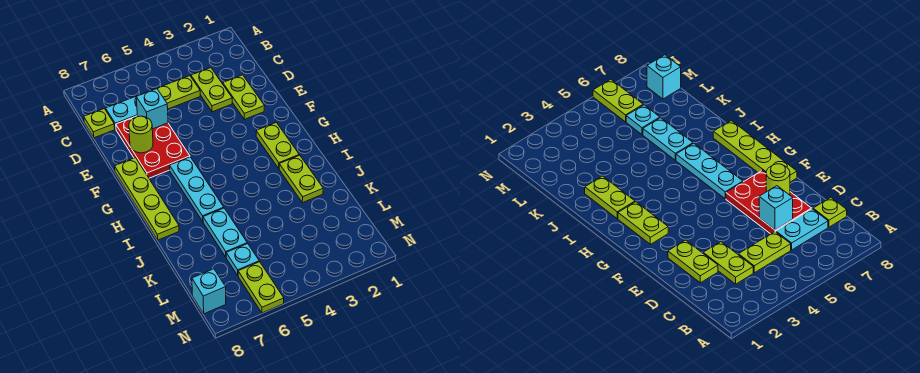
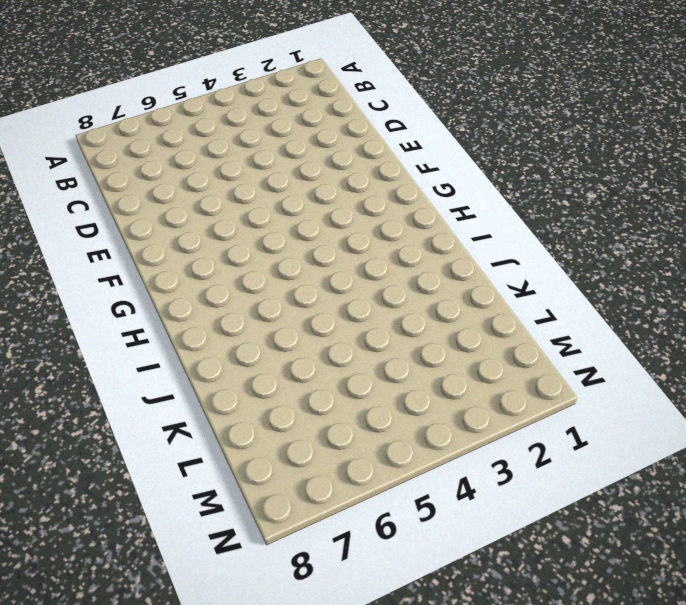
none -> lime plate C3:D3 level 1
none -> lime plate C4:C5 level 1
none -> cyan plate C6:C7 level 1

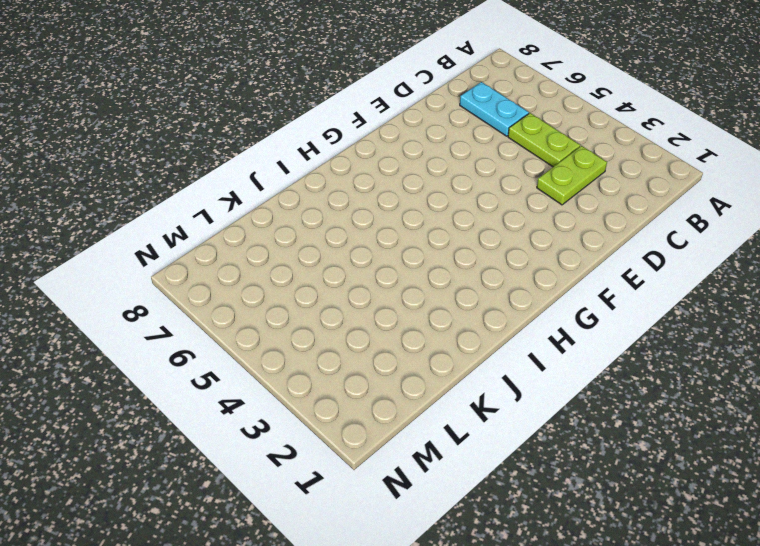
none -> lime plate C8 level 1
none -> lime plate D2:E2 level 1
none -> red plate D6:F7 level 1

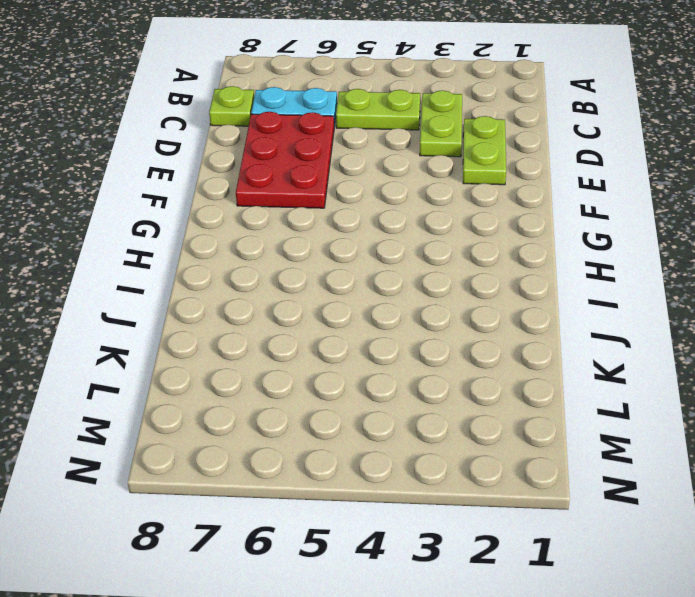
none -> lime plate F8:I8 level 1
none -> lime plate G2:H2 level 1
none -> cyan plate G6:I6 level 1

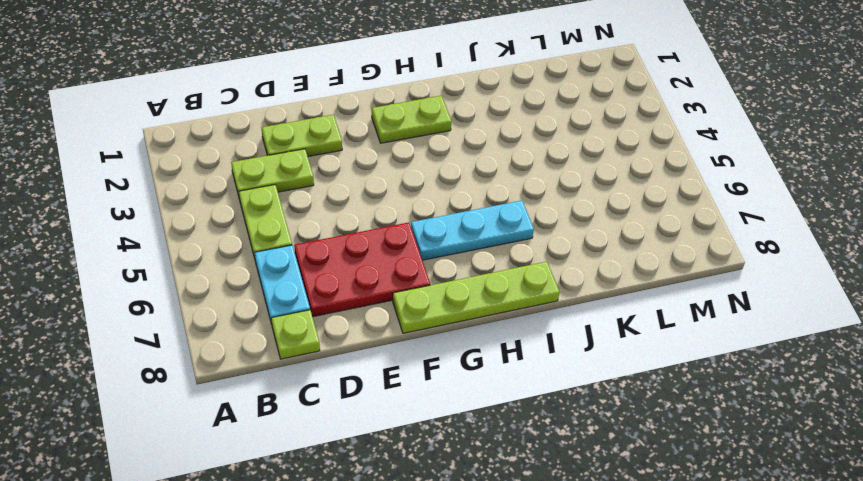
none -> lime plate I2:J2 level 1
none -> cyan plate J6:K6 level 1
none -> cyan plate L6 level 1

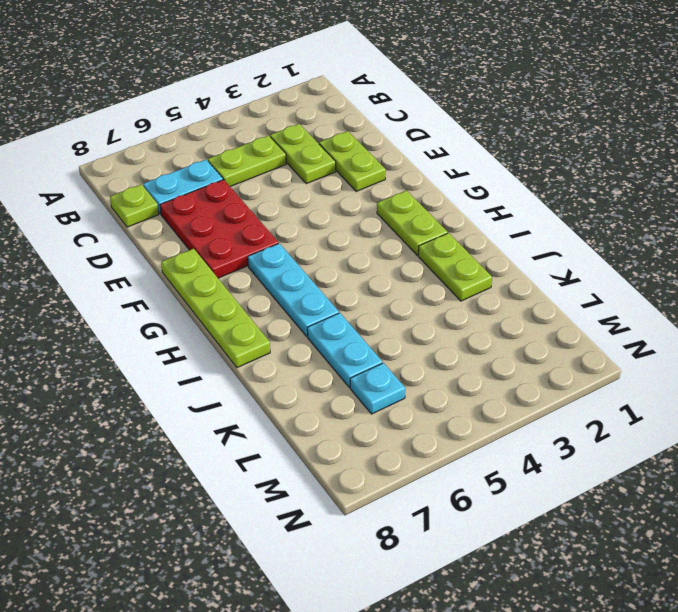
none -> lime plate M6:N6 level 1
none -> cyan brick M8 level 1
none -> cyan brick D6 level 2

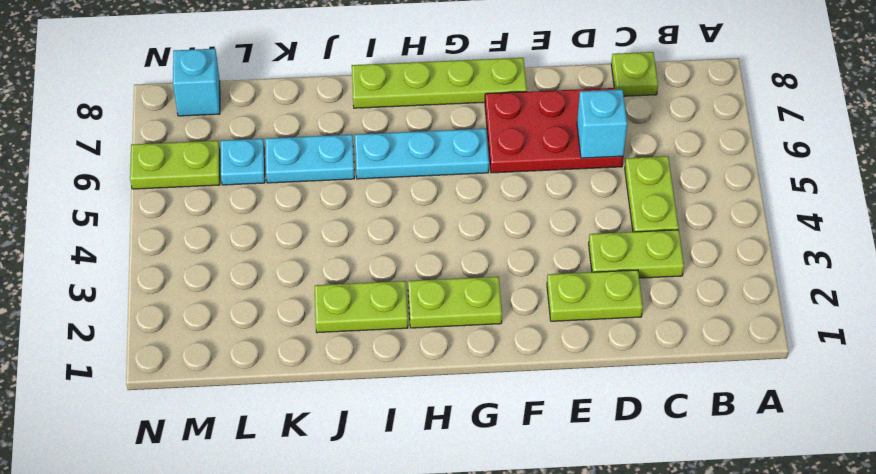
none -> cyan plate C6:C7 level 1
none -> lime round brick E7 level 2

